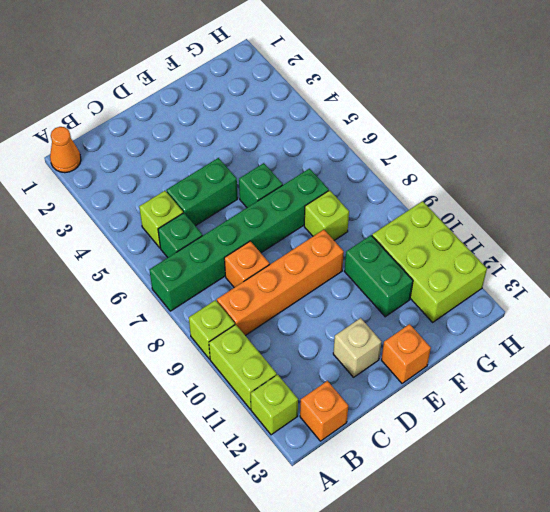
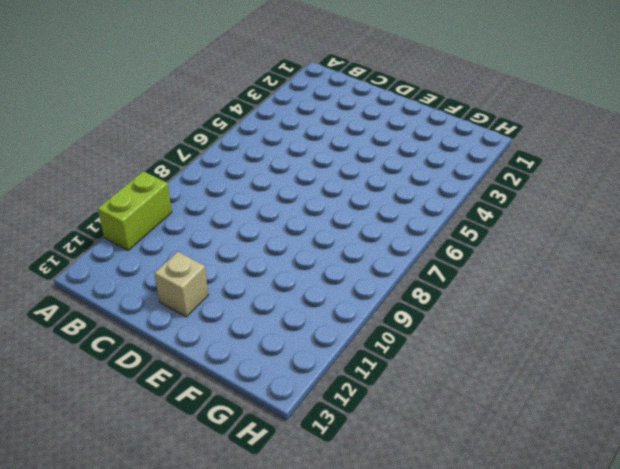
none -> orange cone A1 level 1
none -> green brick A7:F7 level 1
none -> lime brick A9 level 1

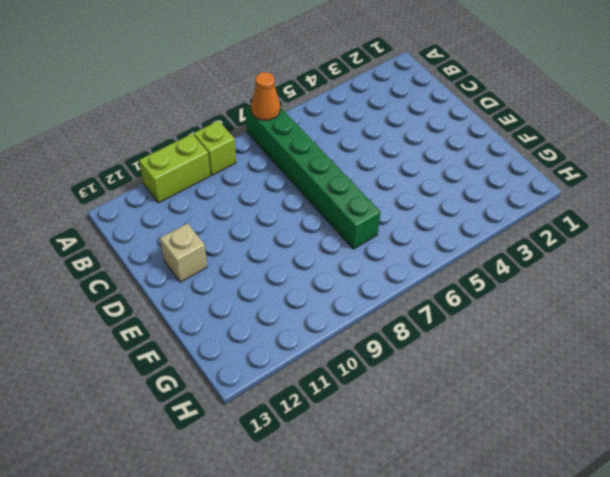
orange cone A7 level 2 -> orange cone A1 level 1
none -> lime brick A12 level 1
none -> lime brick B5 level 1
none -> green brick B6 level 1

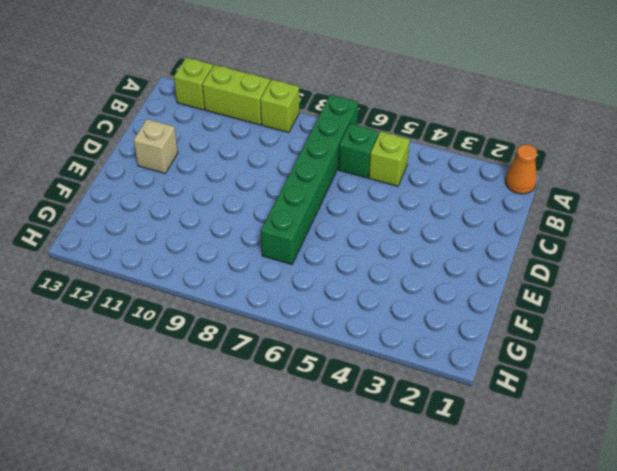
none -> orange brick B9:E9 level 1
none -> orange brick B13 level 1
none -> green brick C5:D5 level 1

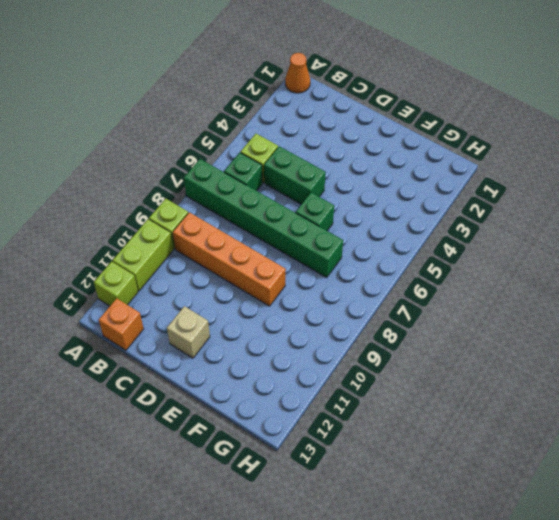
none -> orange brick C8 level 1
none -> orange brick E13 level 1
none -> lime brick F8 level 1

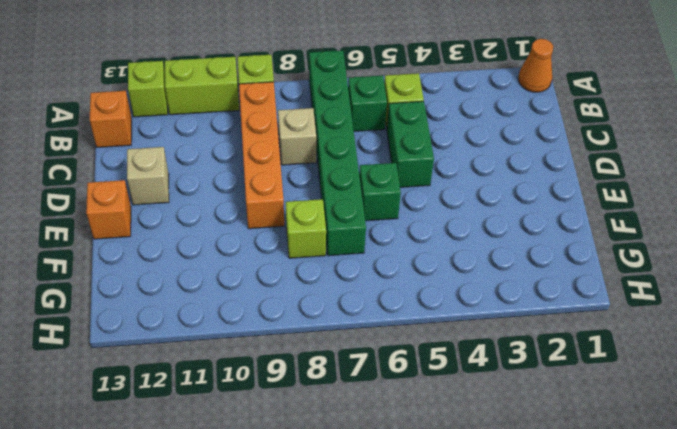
tan brick C8 level 1 -> orange brick C8 level 1
none -> green brick F10:F11 level 1
none -> lime brick G10:H12 level 1

